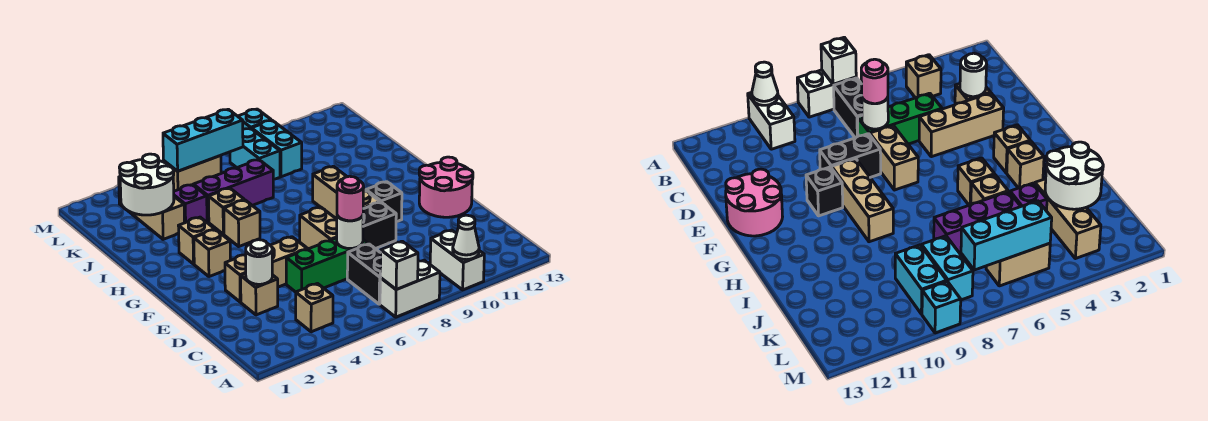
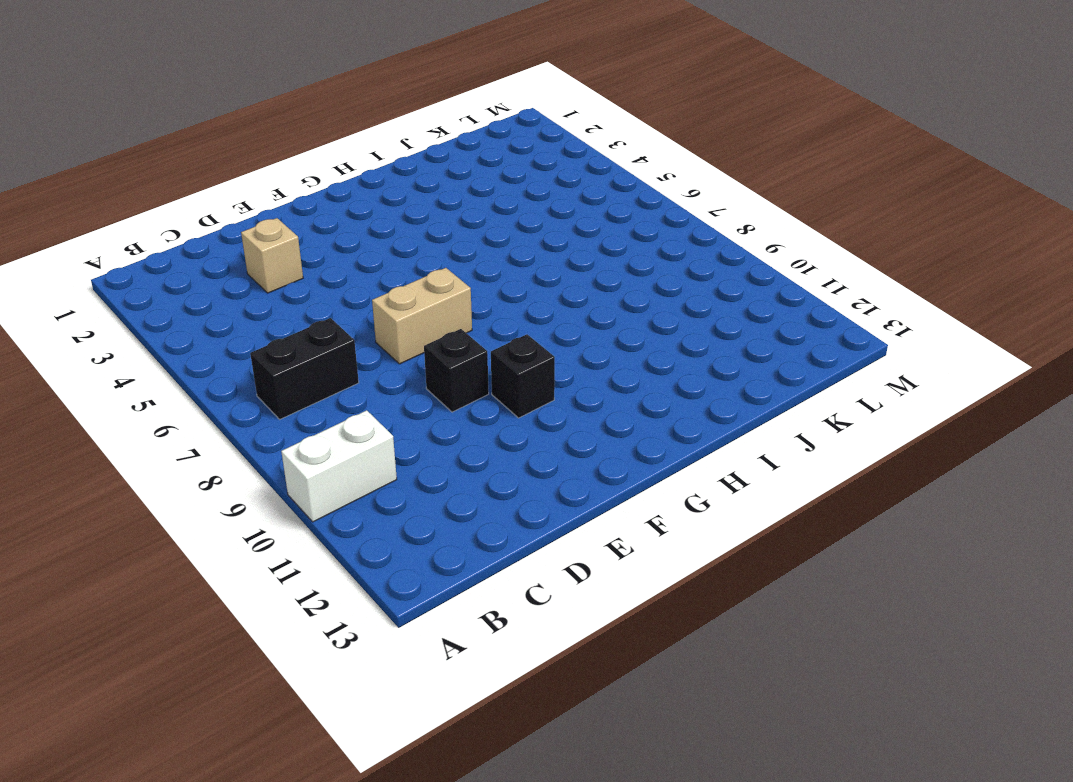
black brick E9 level 1 -> black brick E8:E9 level 1
none -> white brick A7:A8 level 1
none -> tan brick B4 level 1
none -> green brick D5:D7 level 1
none -> tan brick E3:E5 level 1

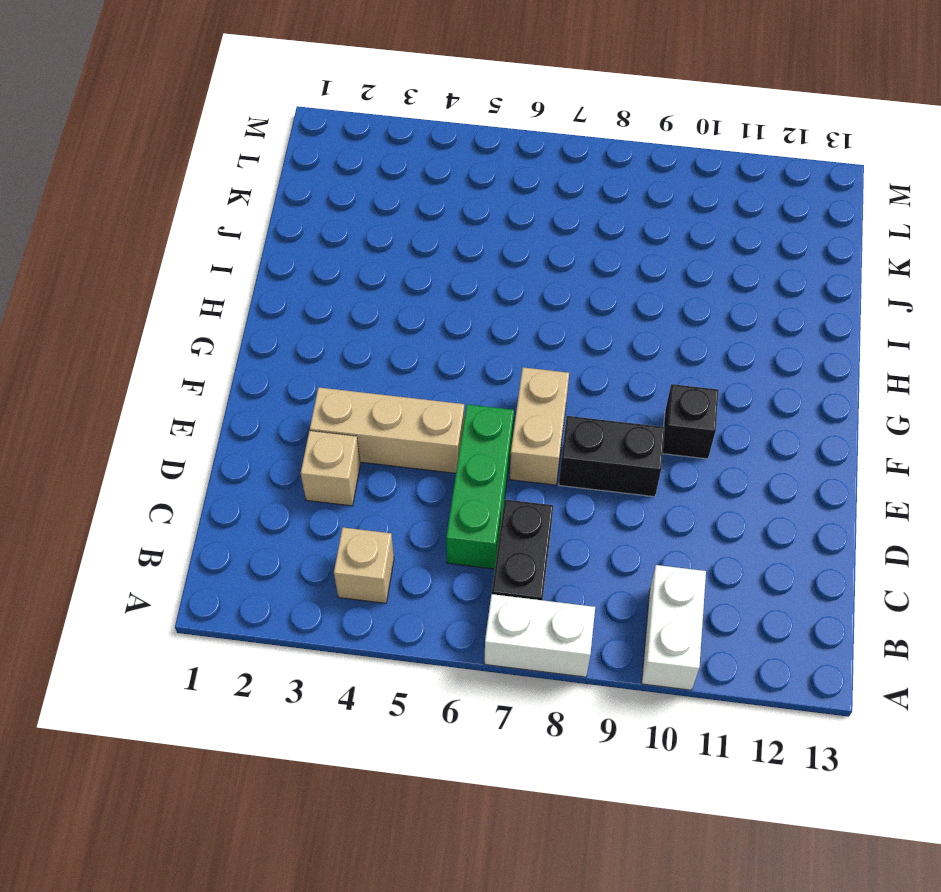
green brick C6:E6 level 1 -> green brick D5:D7 level 1
none -> pink round brick E12:F13 level 1
none -> tan brick F9:H9 level 1
none -> tan brick G3 level 1
none -> tan brick H3 level 1

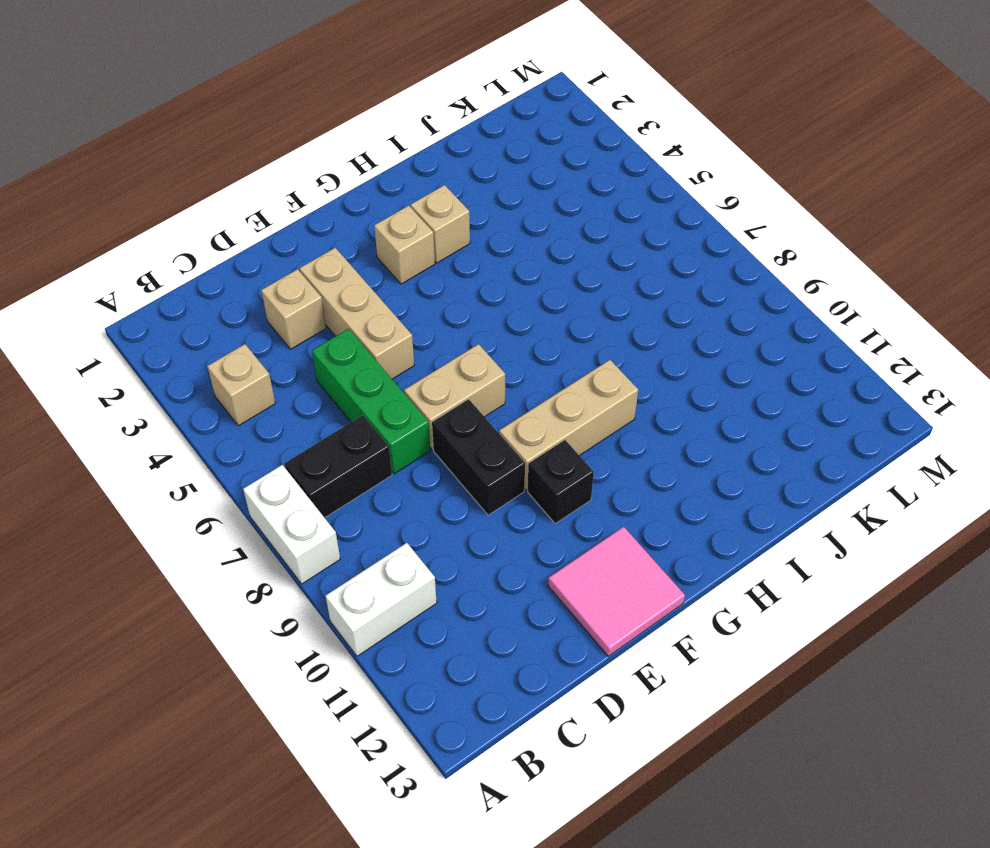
pink tile E12:F13 level 1 -> pink round brick E12:F13 level 1
none -> tan brick H5 level 1
none -> tan brick I5 level 1
none -> tan brick J3:L3 level 1
none -> purple brick J4 level 1

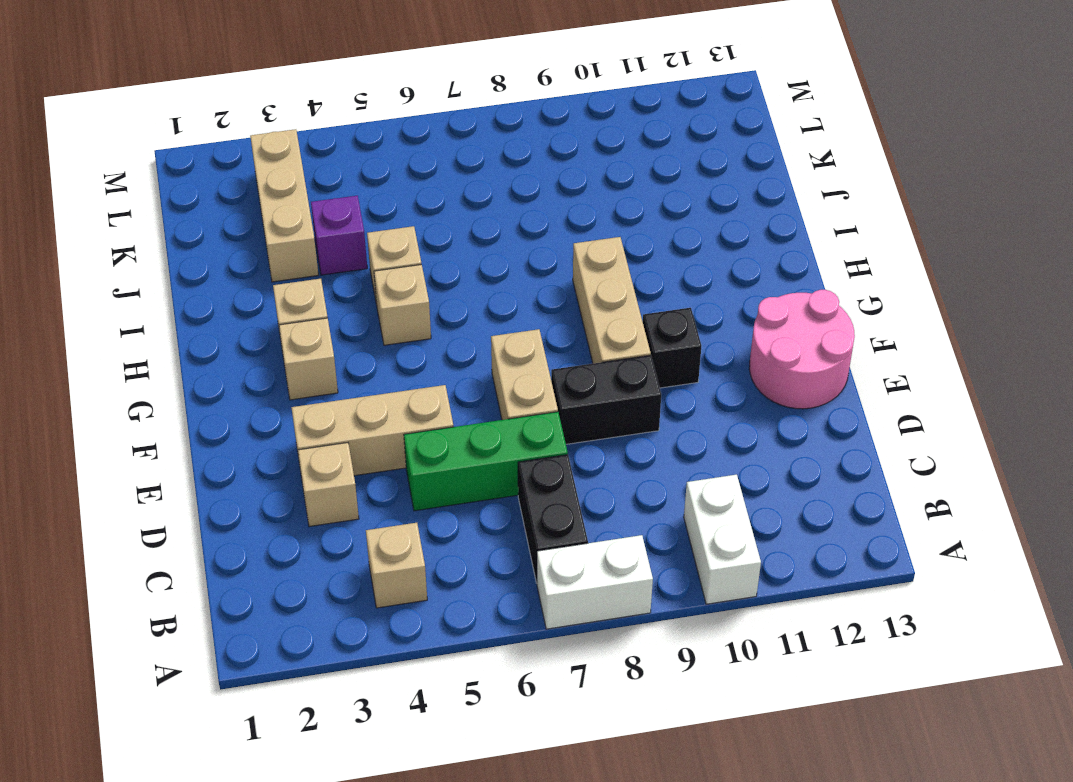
none -> purple brick J5:J7 level 1
none -> cyan brick K8:L8 level 1
none -> cyan brick K9:L9 level 1
none -> tan brick L5:L6 level 1

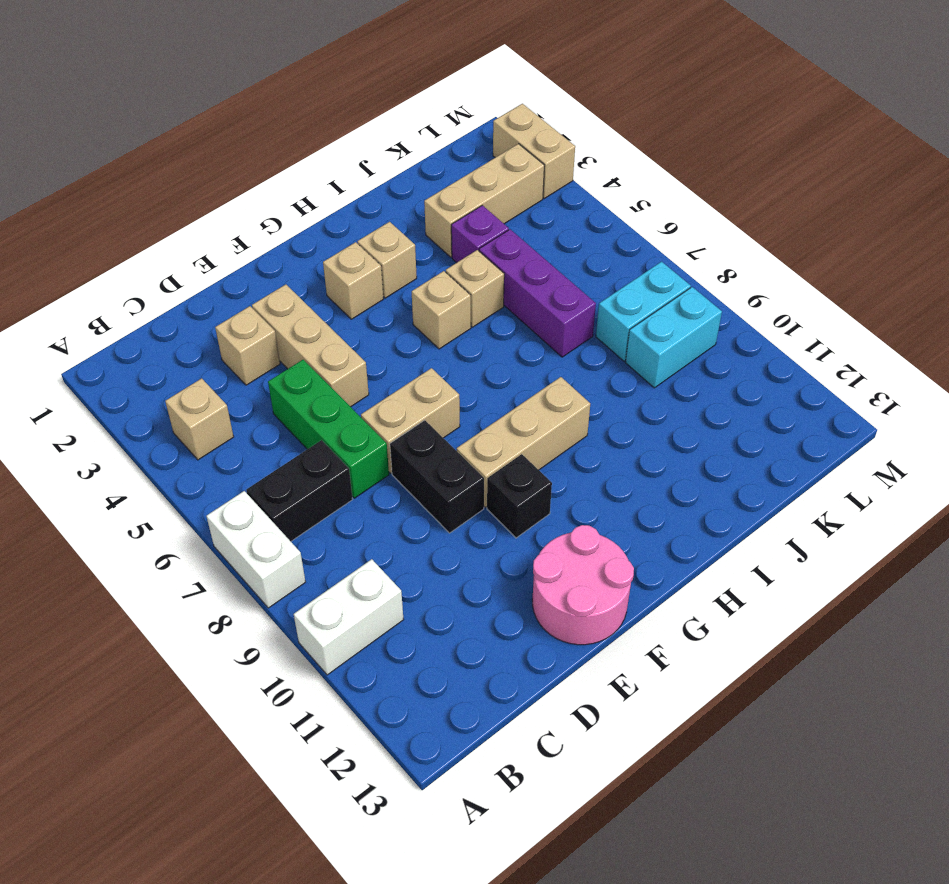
tan brick M2:M3 level 1 -> tan brick L5:L6 level 1
none -> cyan brick M9 level 1
none -> white brick A7 level 2
none -> white cone A10 level 2
none -> white round brick D3 level 2

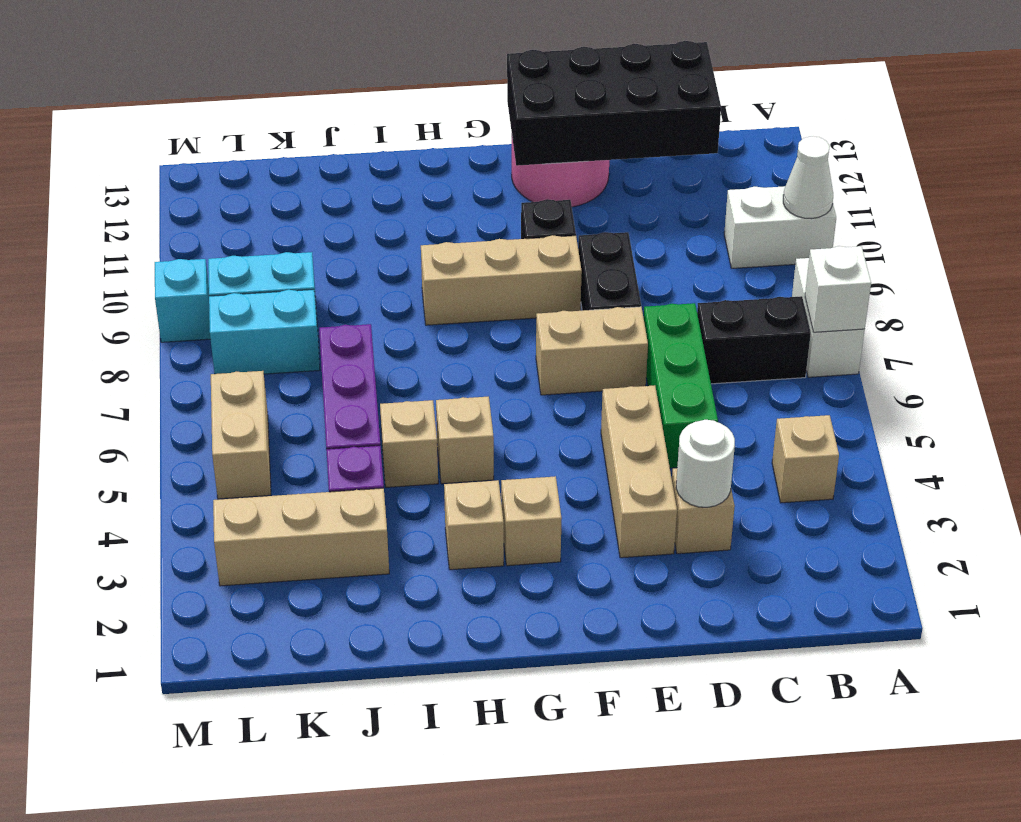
black brick C12:F13 level 2 -> none
none -> white round brick D7 level 2
none -> white round brick J2:K3 level 2
none -> cyan brick L5:L7 level 2
none -> pink round brick D7 level 3

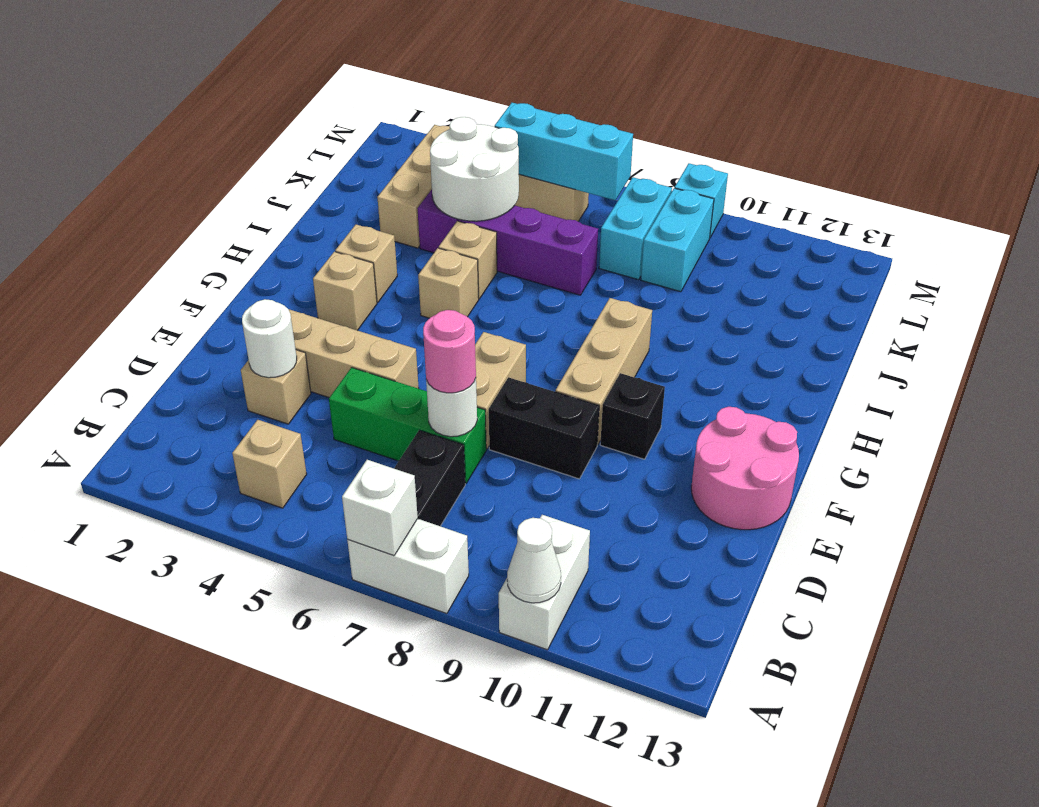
white round brick J4:K5 level 2 -> white round brick J2:K3 level 2

